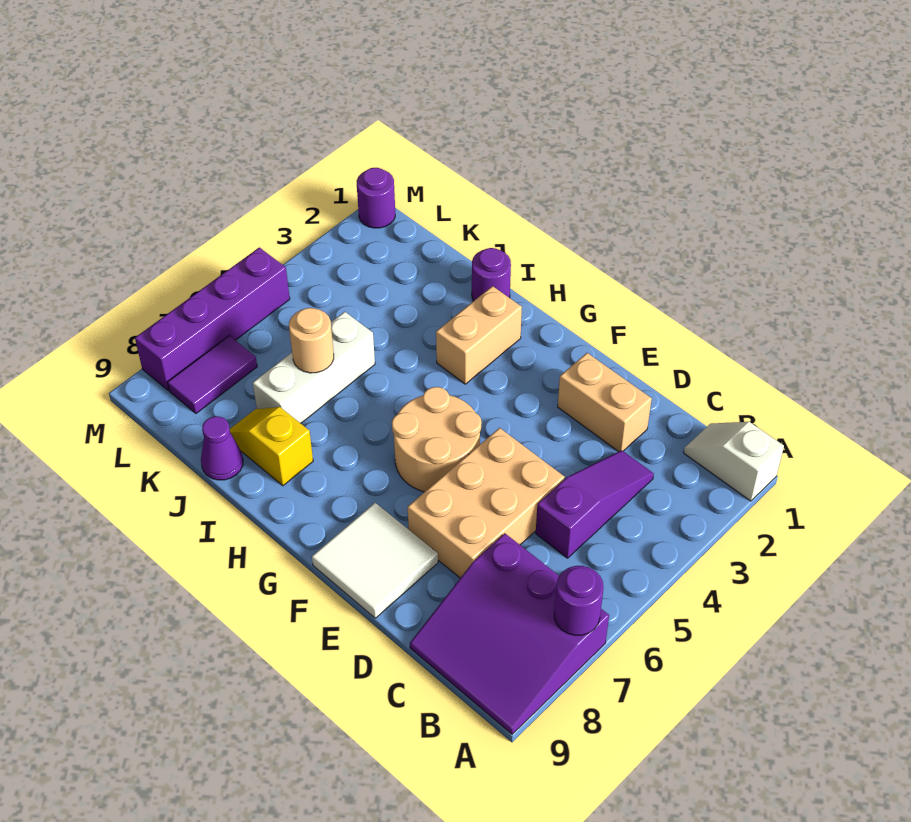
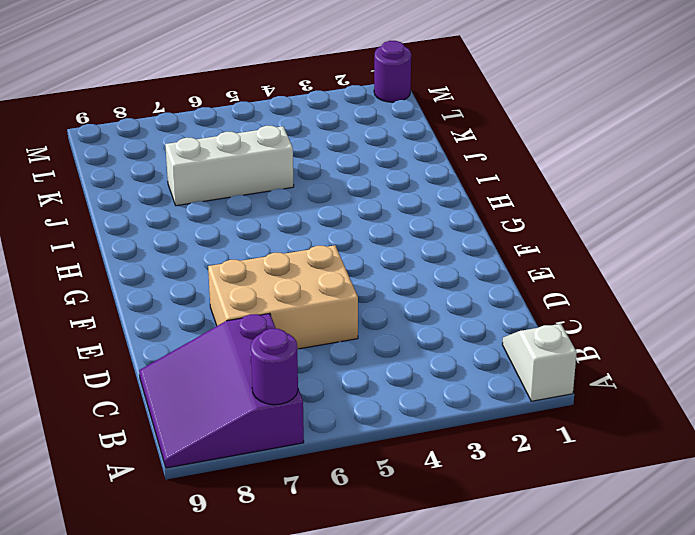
none -> purple slope C3:C5 level 1 top 5
none -> tan brick D2:E2 level 1
none -> white tile E8:F9 level 1

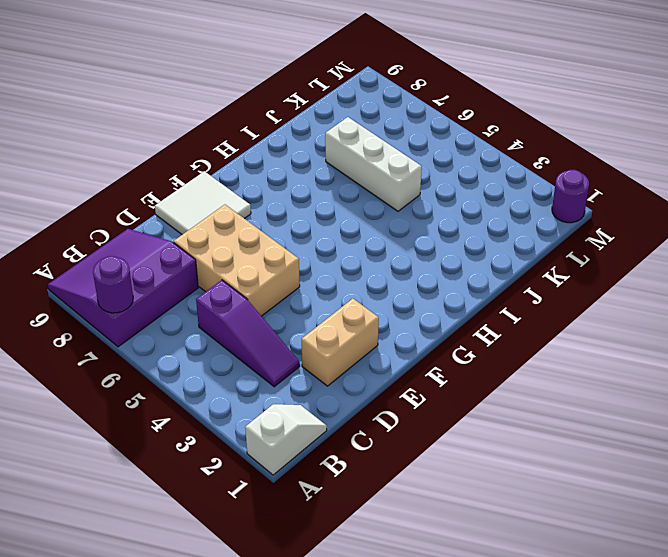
none -> tan round brick F5:G6 level 1
none -> tan brick H2:H3 level 1
none -> purple round brick I1 level 1

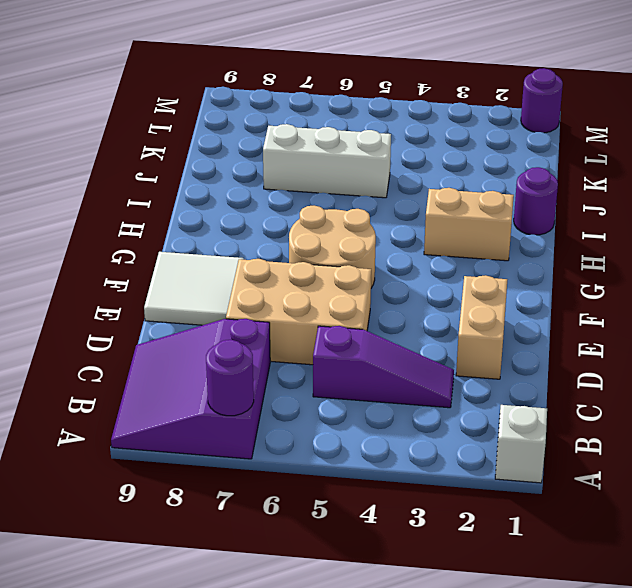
none -> yellow slope I8:J8 level 1 top I
none -> purple cone J9 level 1
none -> purple tile L7:L8 level 1

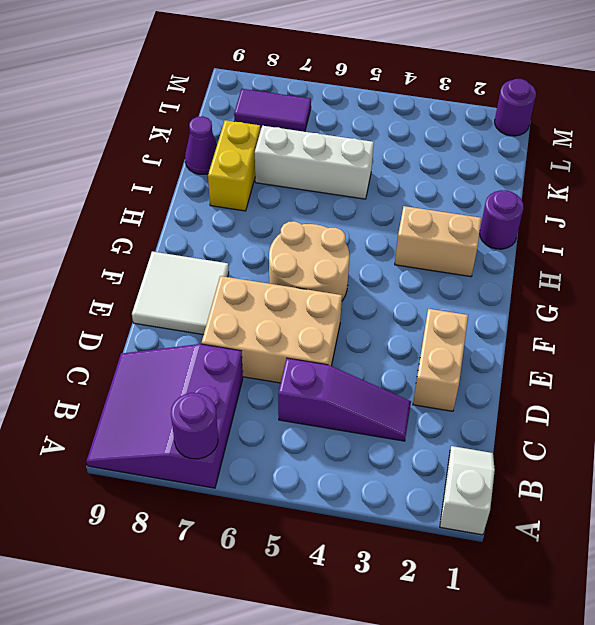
yellow brick I8:J8 level 1 -> yellow slope I8:J8 level 1 top I
none -> purple brick M5:M8 level 1
none -> tan round brick J6 level 2

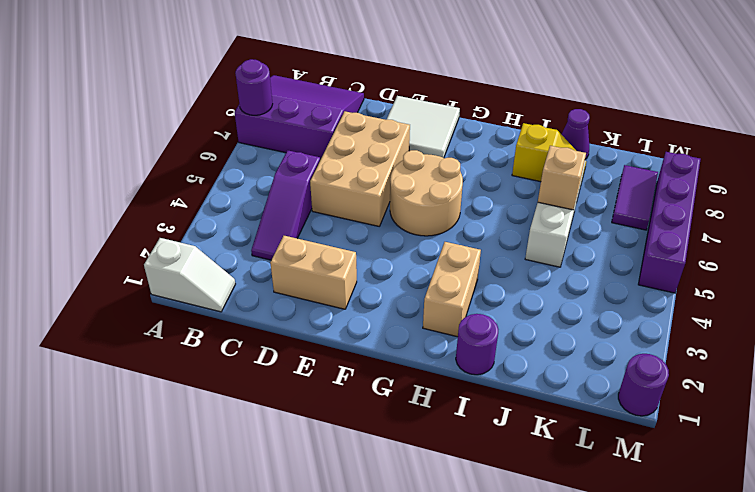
tan brick J6 level 2 -> tan round brick J6 level 2

